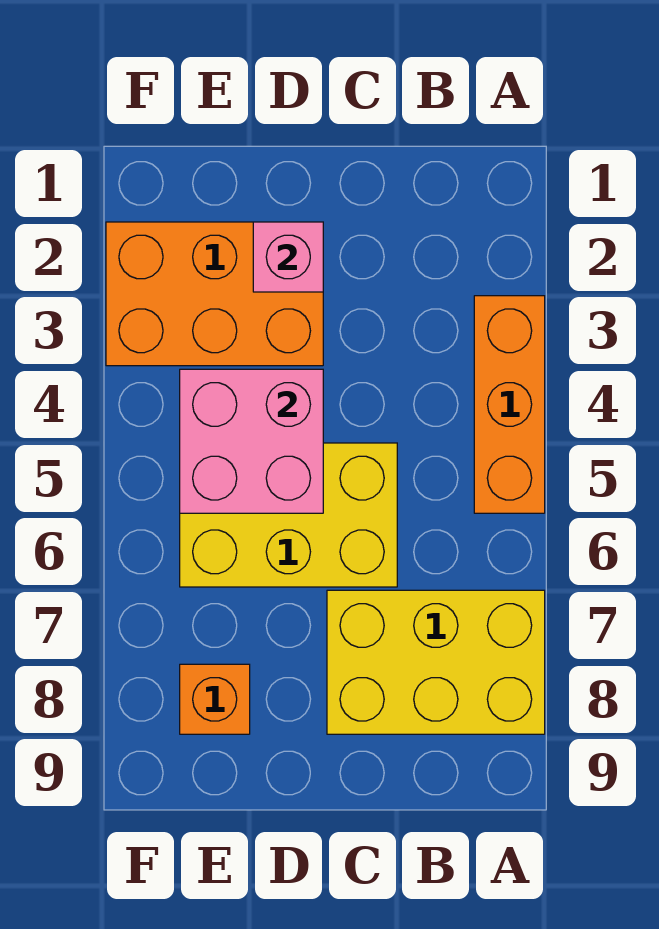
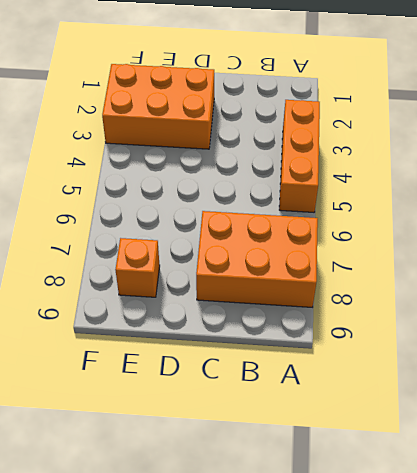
orange brick A7:C8 level 1 -> yellow brick A7:C8 level 1
none -> yellow brick C5:E6 level 1
none -> pink brick D2 level 2

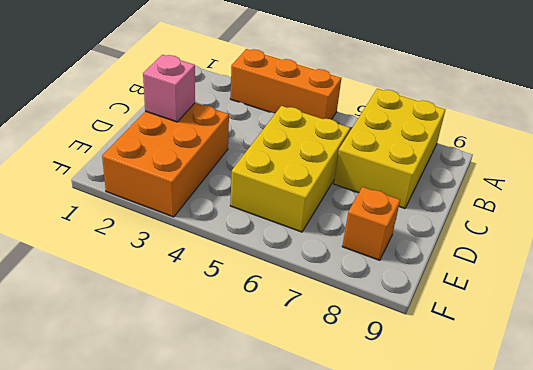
none -> pink brick D4:E5 level 2

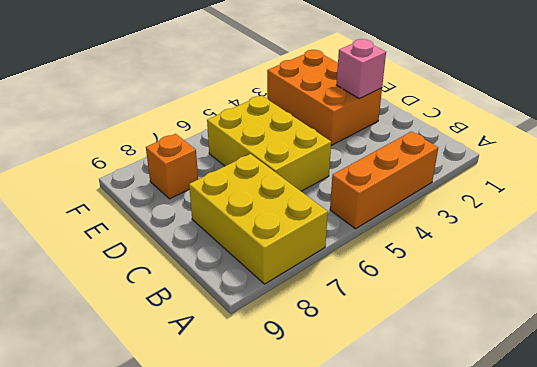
none -> pink brick D4:E5 level 2

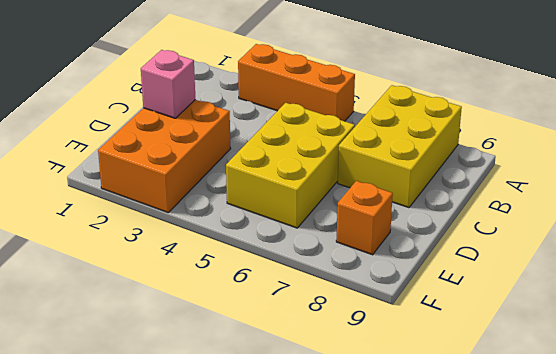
none -> pink brick D4:E5 level 2

